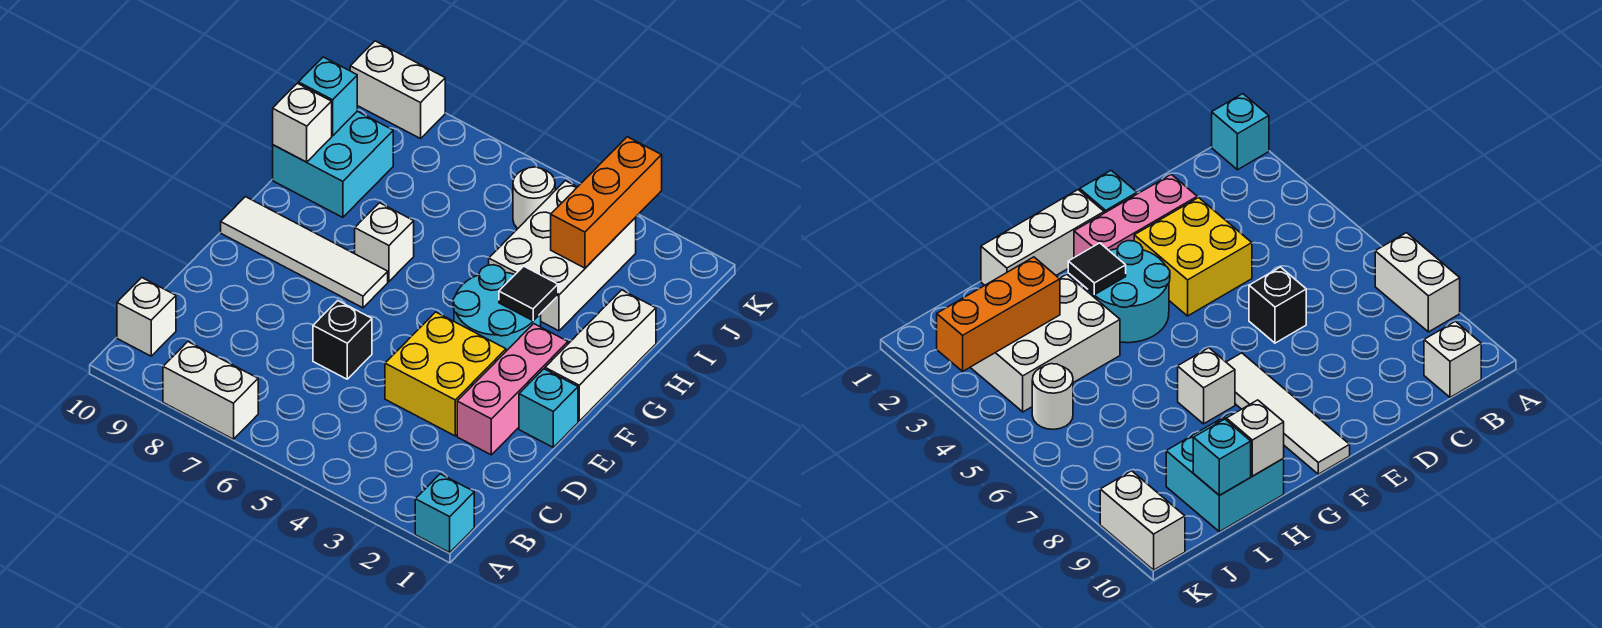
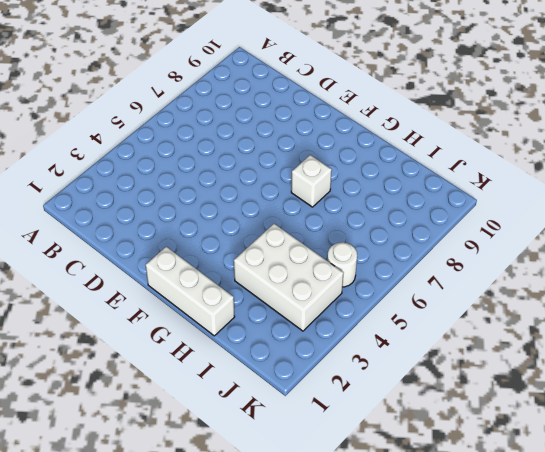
none -> cyan brick A1 level 1
none -> white brick A7:A8 level 1
none -> white brick B10 level 1

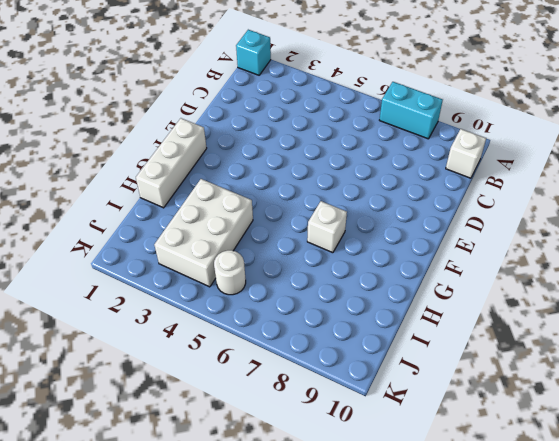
cyan brick A7:A8 level 1 -> white brick A7:A8 level 1
none -> pink brick D2:F2 level 1
none -> yellow brick D3:E4 level 1
none -> black brick D6 level 1

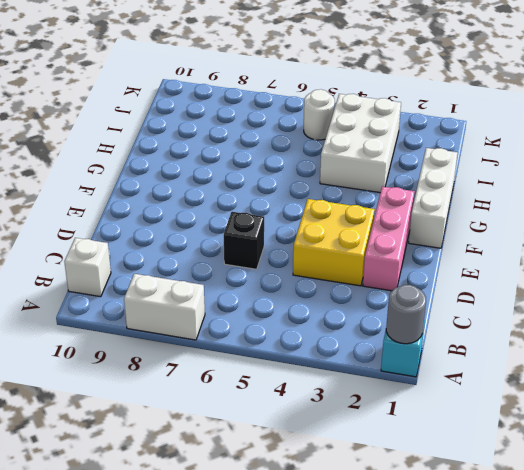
grey round brick A1 level 2 -> none
none -> cyan brick E1 level 1
none -> cyan round brick F3:G4 level 1
none -> white tile F7:F10 level 1

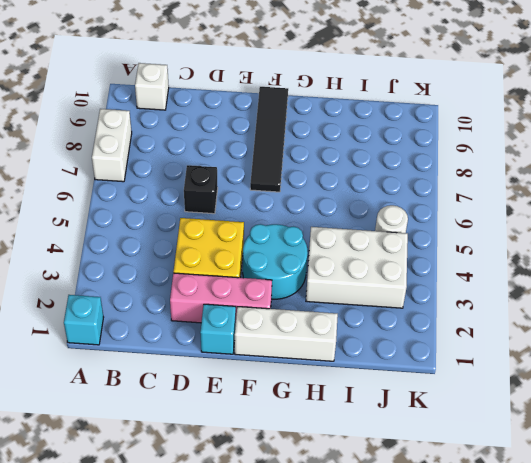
black tile F7:F10 level 1 -> white tile F7:F10 level 1
none -> white brick G7 level 1
none -> cyan brick H9:I10 level 1
none -> white brick K9:K10 level 1

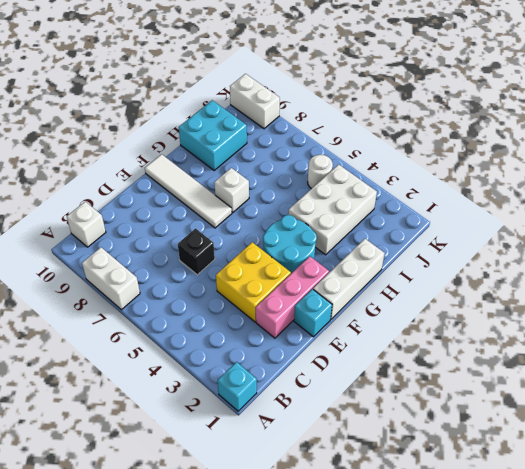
none -> black tile G3 level 2
none -> white brick H10 level 2
none -> orange brick I3:K3 level 2

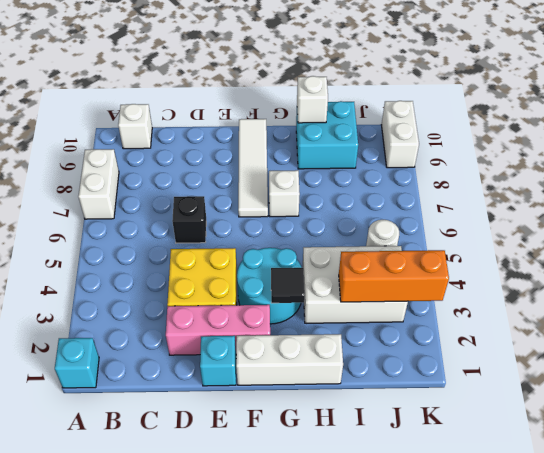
none -> cyan brick I10 level 2

